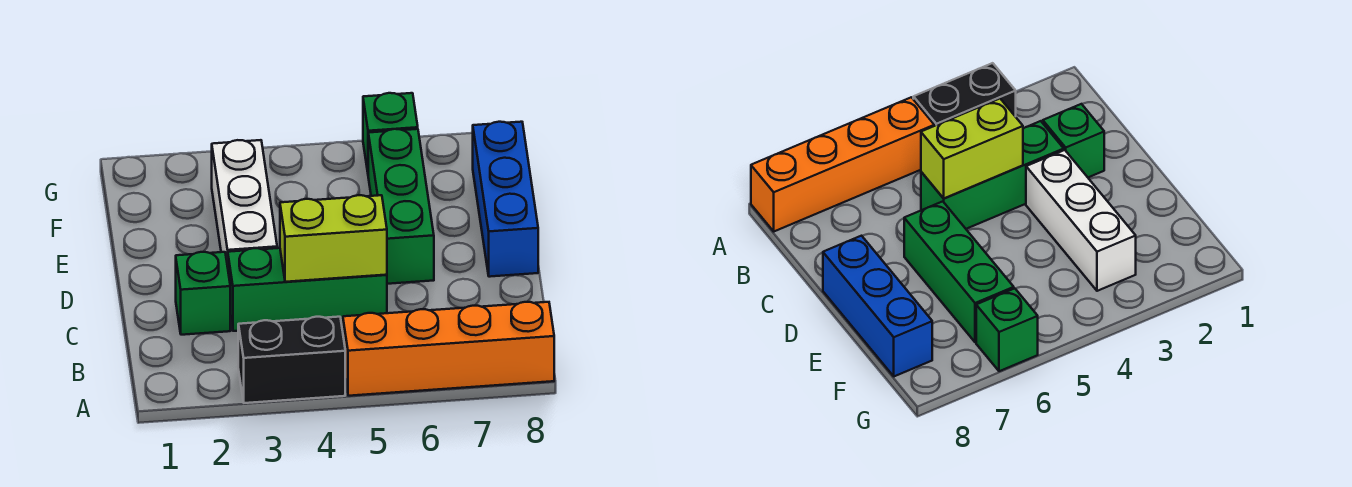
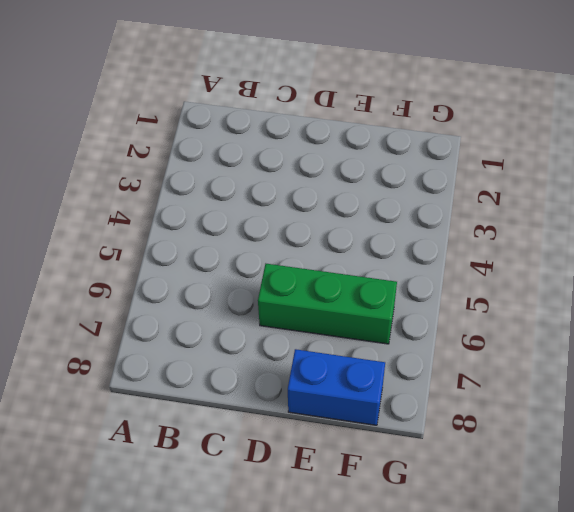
blue brick E8:F8 level 1 -> blue brick D8:F8 level 1
none -> black brick A3:A4 level 1
none -> orange brick A5:A8 level 1

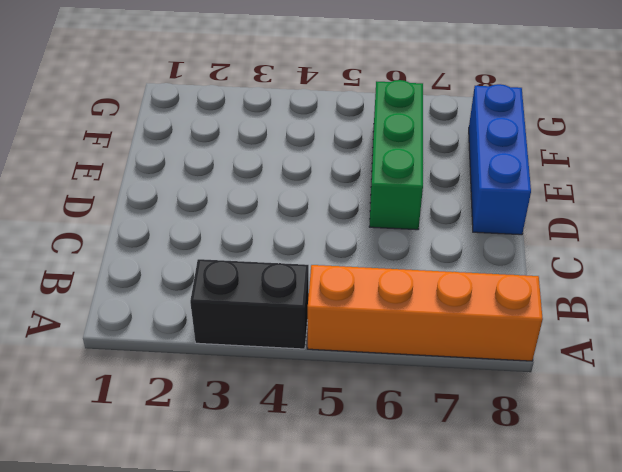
none -> green brick C2 level 1
none -> green brick C3:C5 level 1

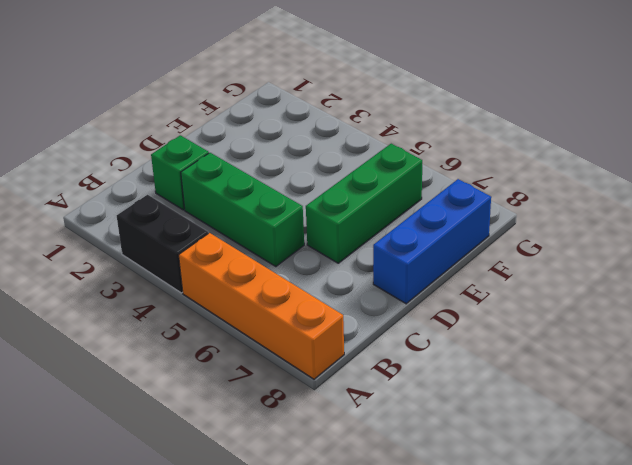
none -> white brick D3:F3 level 1
none -> green brick G6 level 1

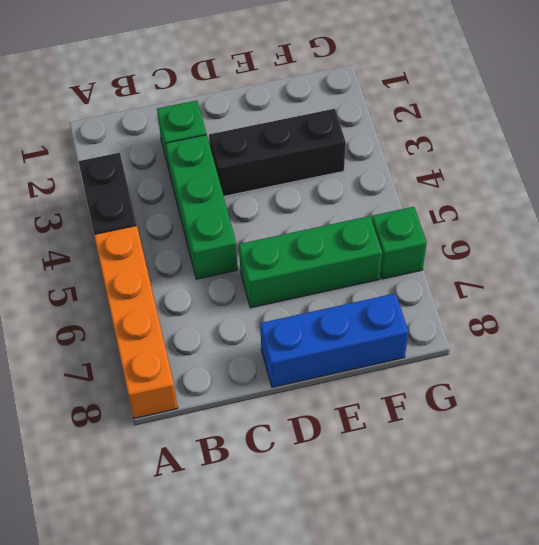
black brick D3:F3 level 1 -> white brick D3:F3 level 1
none -> lime brick C4:C5 level 2

